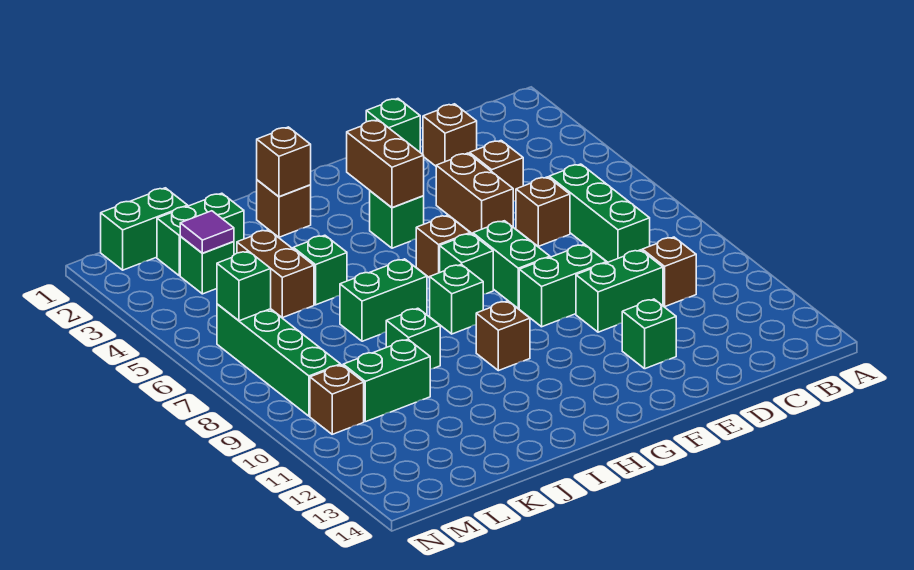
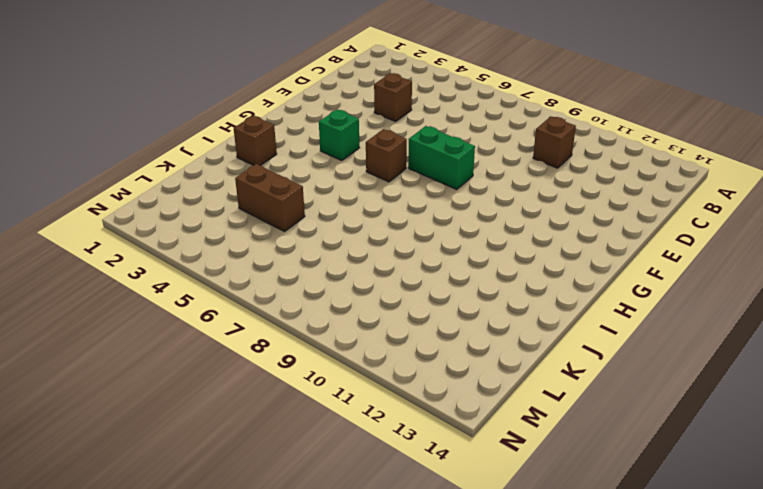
none -> green brick C6:C8 level 1
none -> brown brick D2 level 1
none -> brown brick D6 level 1
none -> green brick D10:E10 level 1

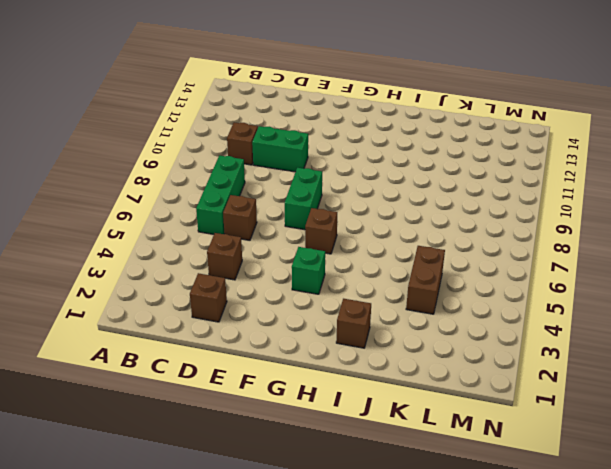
none -> green brick E1 level 1
none -> brown brick E4:E5 level 1
none -> green brick E9:F9 level 1
none -> green brick E12 level 1

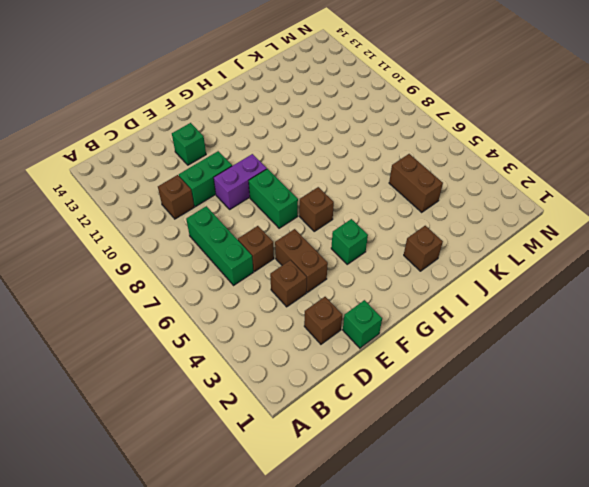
purple brick E9:F9 level 1 -> green brick E9:F9 level 1
none -> green brick G7 level 1
none -> green brick H8 level 1
none -> brown brick H10 level 1
none -> green brick I7:J7 level 1

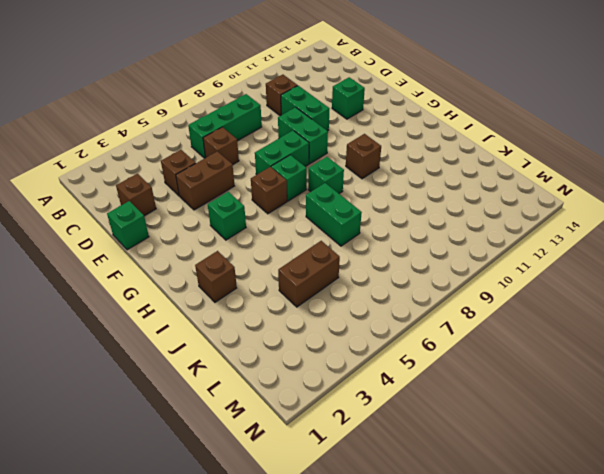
none -> green brick J5 level 1
none -> green brick J9 level 1
none -> green brick K2:L2 level 1
none -> green brick K10:L10 level 1

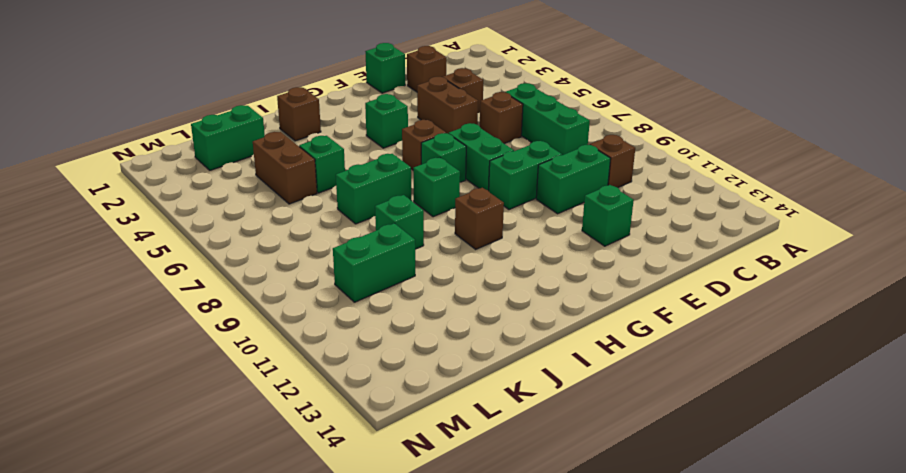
none -> green brick L1:M1 level 1
none -> green brick L3 level 1
none -> green brick M6:M9 level 1
none -> brown brick M10 level 1

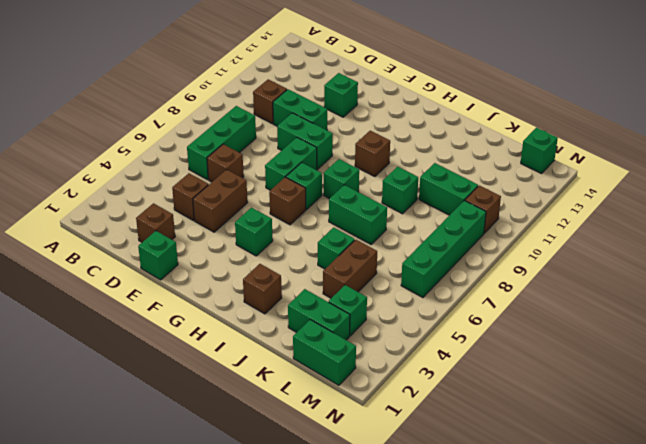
green brick M14 level 1 -> green brick M6 level 2
none -> brown brick G3:G4 level 2
none -> brown brick I2 level 2
none -> purple tile L3 level 2

